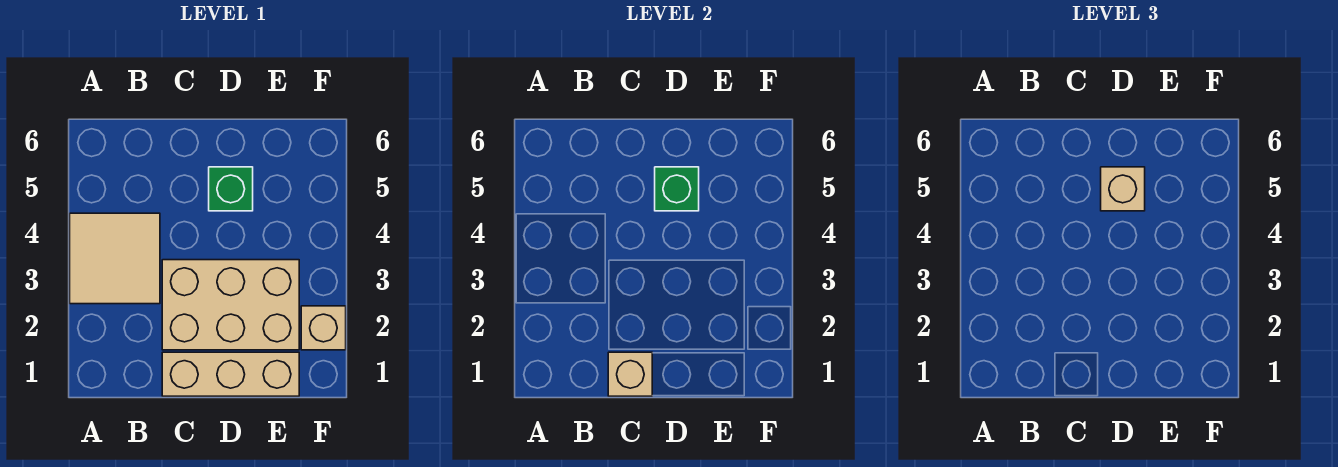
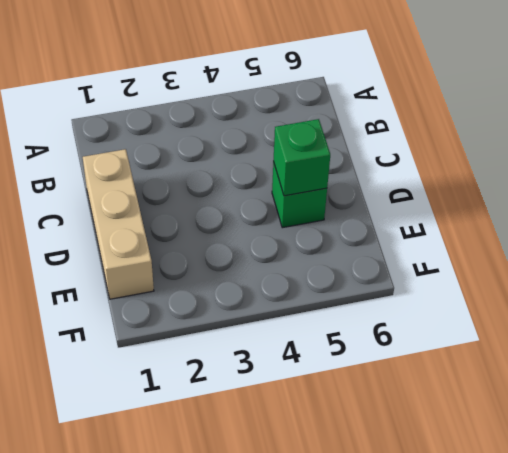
none -> tan tile A3:B4 level 1
none -> tan brick C2:E3 level 1

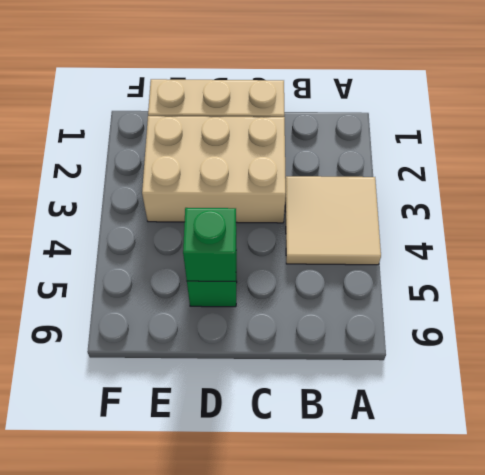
none -> tan brick F2 level 1
none -> tan brick C1 level 2

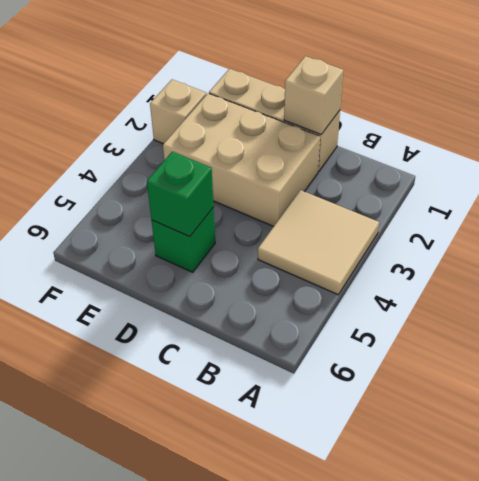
none -> tan brick D5 level 3

